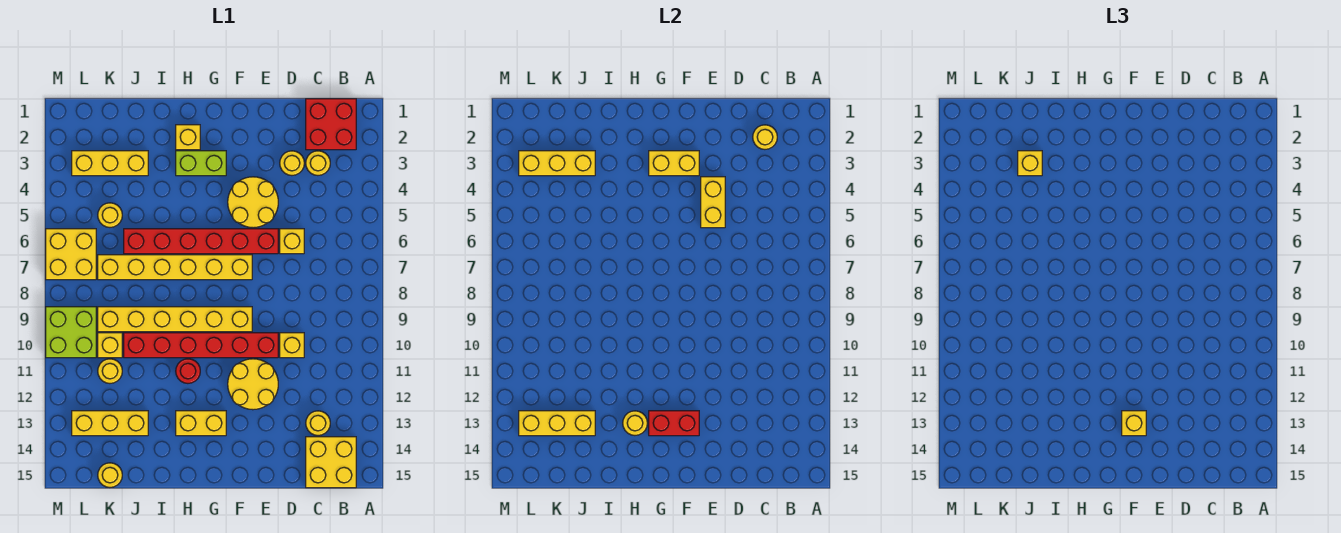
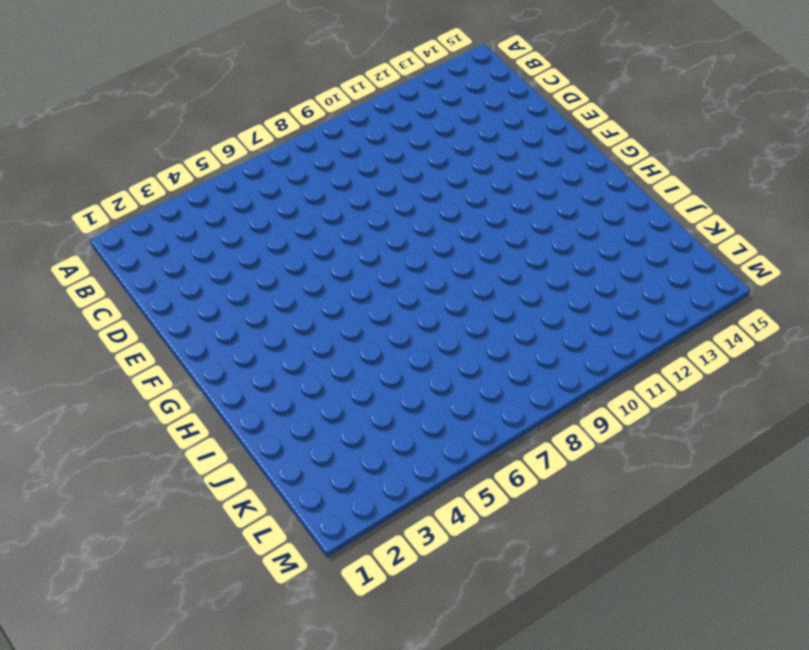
none -> red brick B1:C2 level 1
none -> yellow brick B14:C15 level 1
none -> yellow round brick C3 level 1
none -> yellow round brick C13 level 1

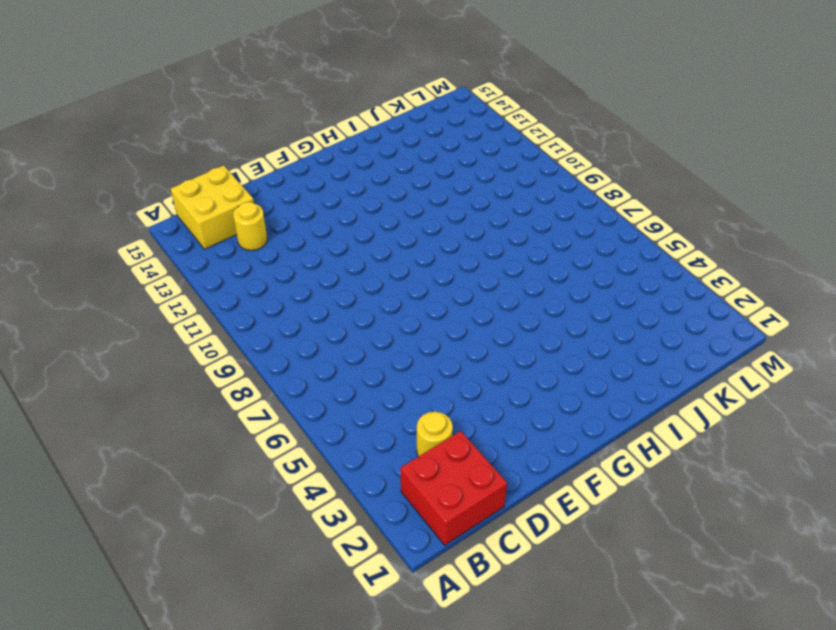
none -> yellow round brick D3 level 1
none -> yellow brick D6 level 1
none -> yellow brick D10 level 1
none -> yellow round brick E4:F5 level 1

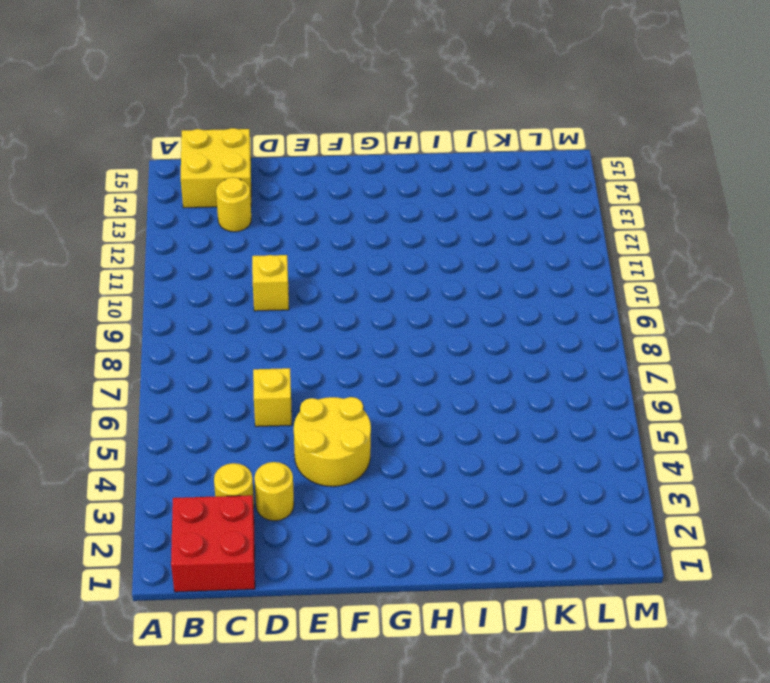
none -> red brick E6:J6 level 1
none -> red brick E10:J10 level 1
none -> yellow round brick E11:F12 level 1
none -> yellow brick F7:K7 level 1

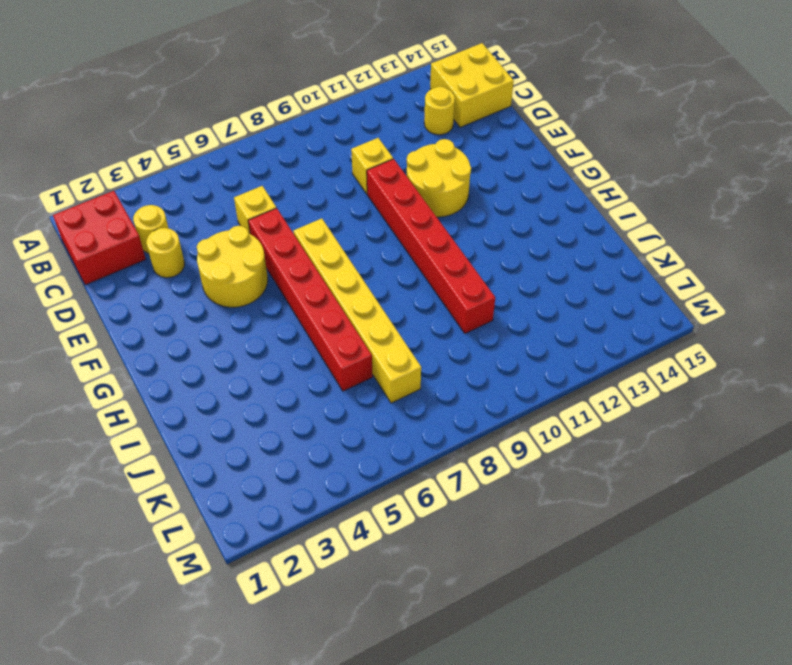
none -> yellow brick F9:K9 level 1
none -> lime brick G3:H3 level 1
none -> yellow brick G13:H13 level 1
none -> yellow brick H2 level 1

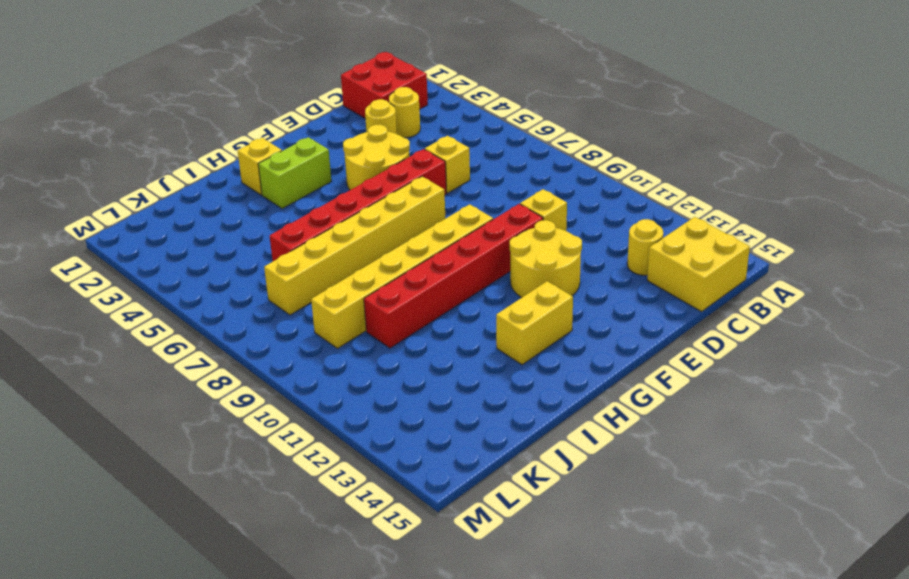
none -> red round brick H11 level 1
none -> yellow brick J3:L3 level 1
none -> yellow brick J13:L13 level 1
none -> yellow round brick K5 level 1

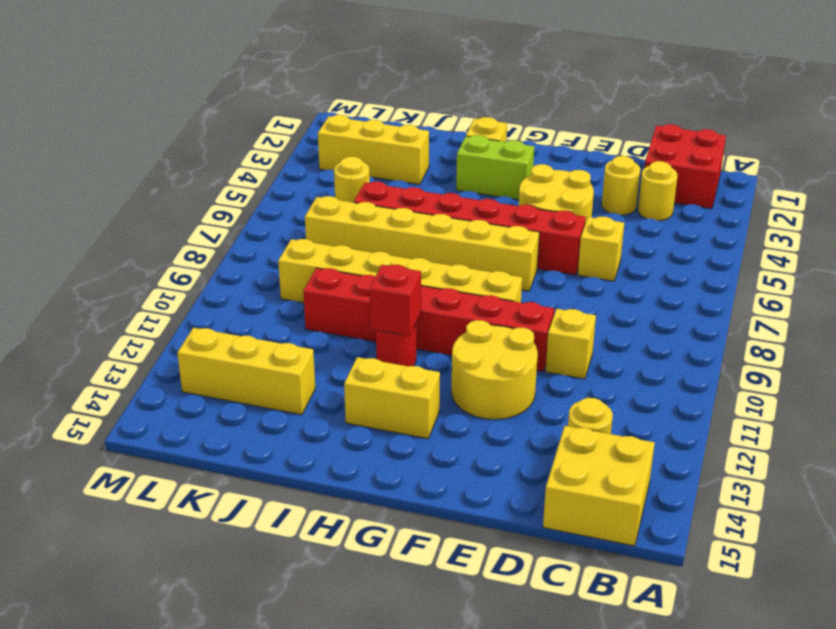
red brick H11 level 2 -> none
none -> yellow brick K10 level 1
none -> yellow round brick K11 level 1
none -> yellow round brick K15 level 1
none -> yellow brick L6:M7 level 1

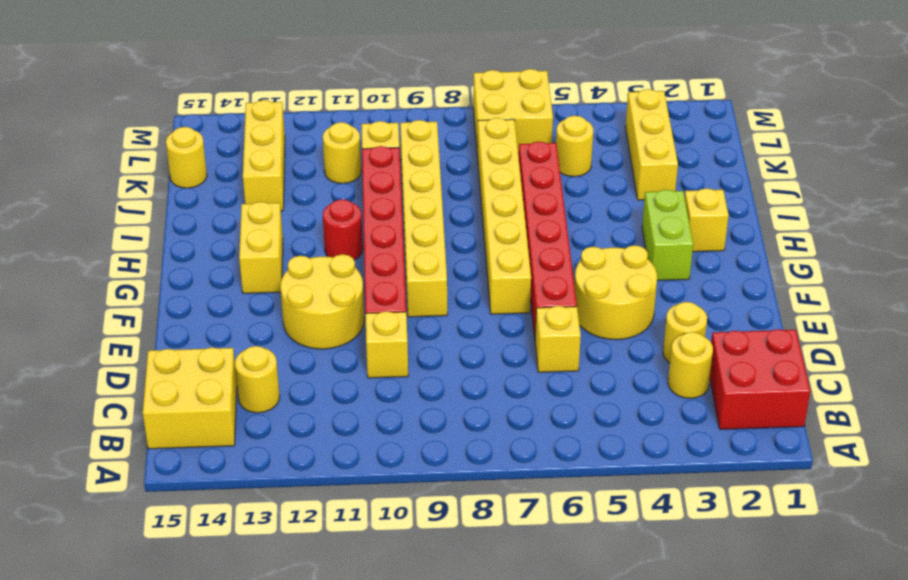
none -> lime brick L9:M10 level 1
none -> yellow round brick C2 level 2
none -> yellow brick E4:E5 level 2
none -> yellow brick F3:G3 level 2

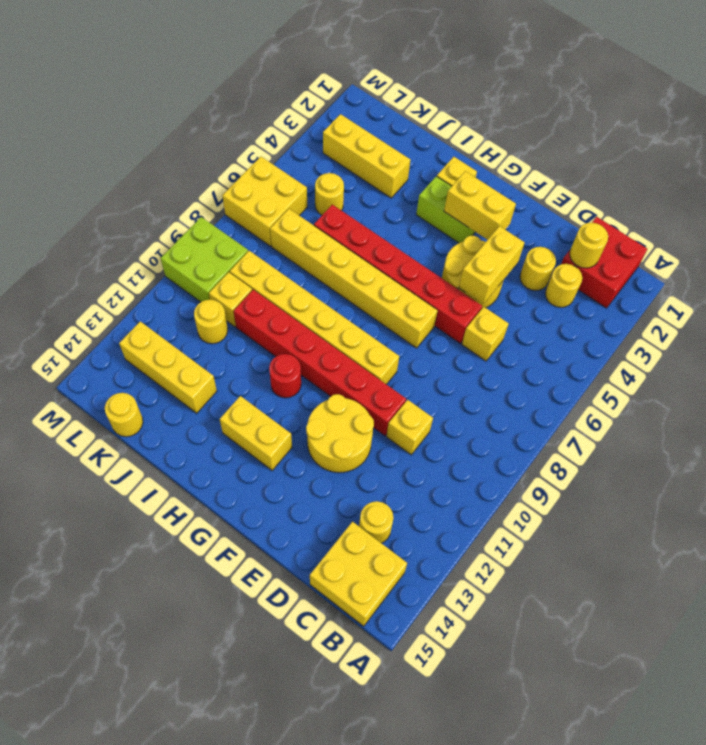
none -> red brick F13:G13 level 2
none -> yellow round brick H13 level 2
none -> yellow brick J3:L3 level 2
none -> yellow brick J13:L13 level 2

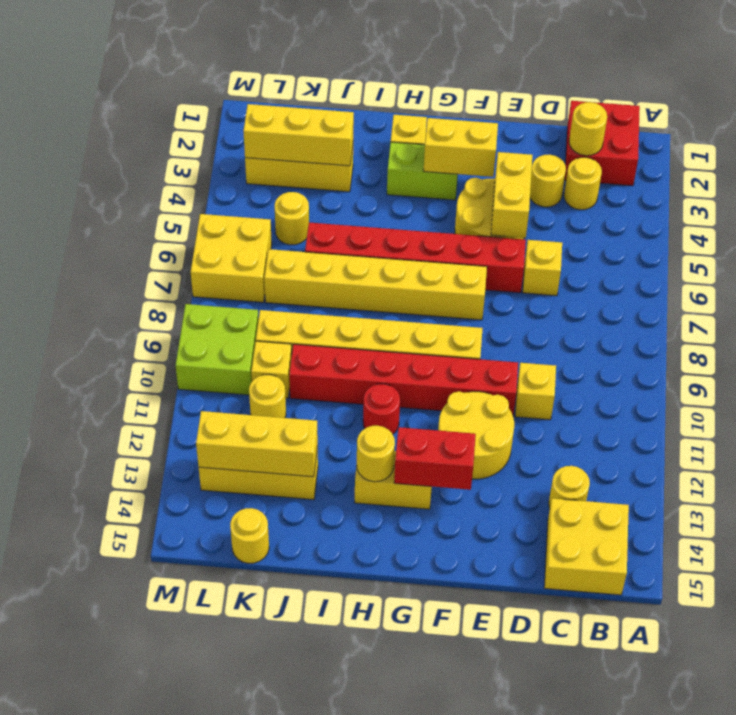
none -> yellow brick F13 level 3
none -> yellow brick J3 level 3

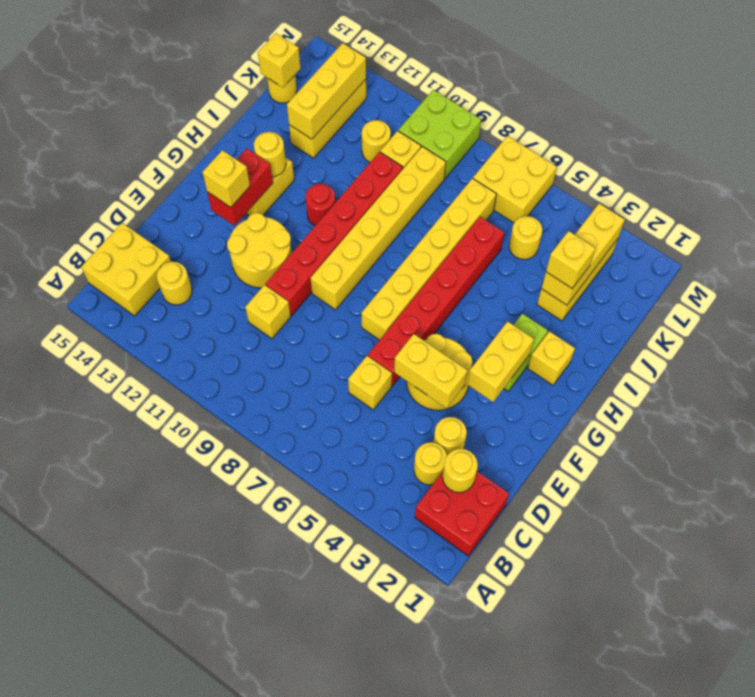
yellow brick K15 level 2 -> none

